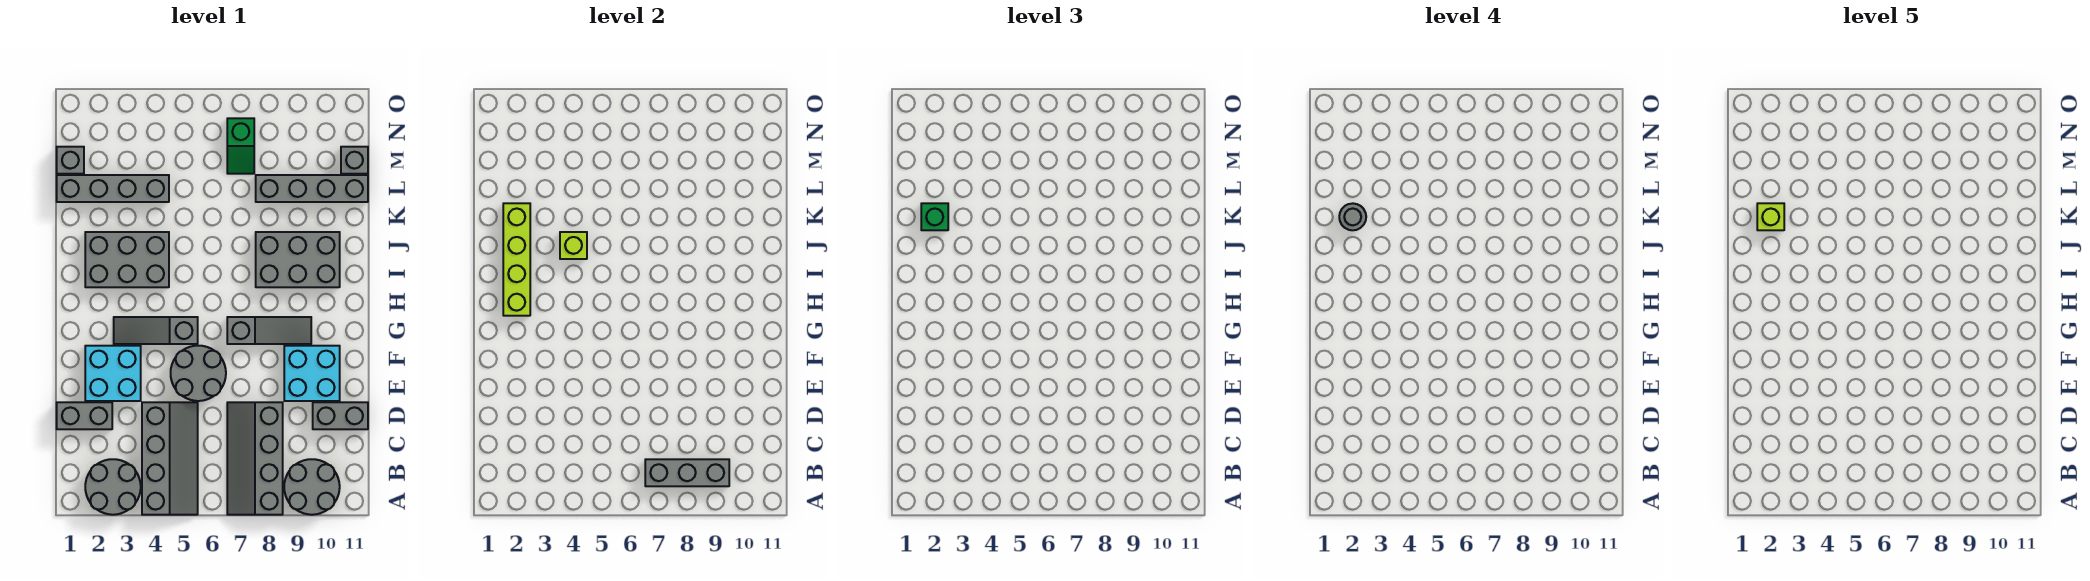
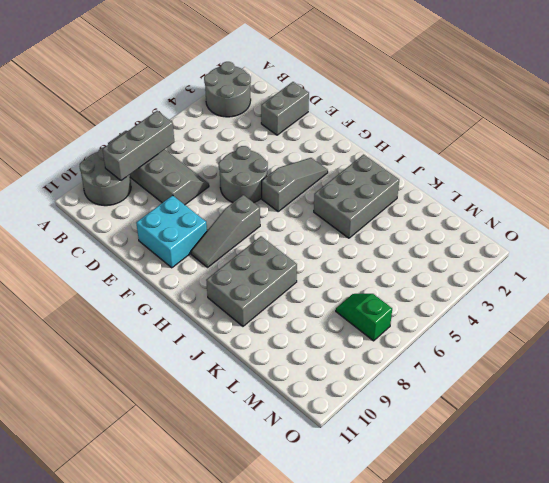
none -> grey slope A4:D5 level 1 top 4
none -> grey brick D10:D11 level 1
none -> cyan brick E2:F3 level 1

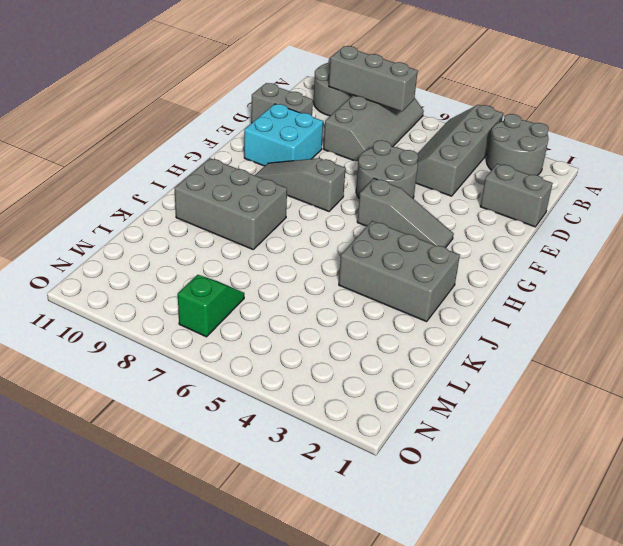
none -> cyan brick E2:F3 level 1
none -> grey brick L1:L4 level 1
none -> grey brick L8:L11 level 1

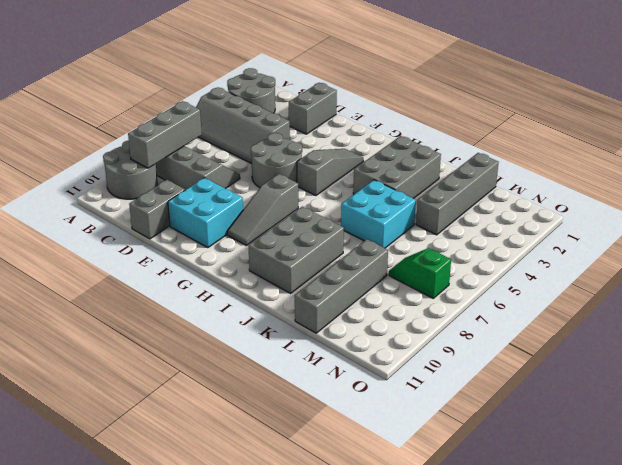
cyan brick J5:K6 level 1 -> cyan brick E2:F3 level 1
none -> grey brick M1 level 1
none -> grey brick M11 level 1
none -> lime brick H2:K2 level 2

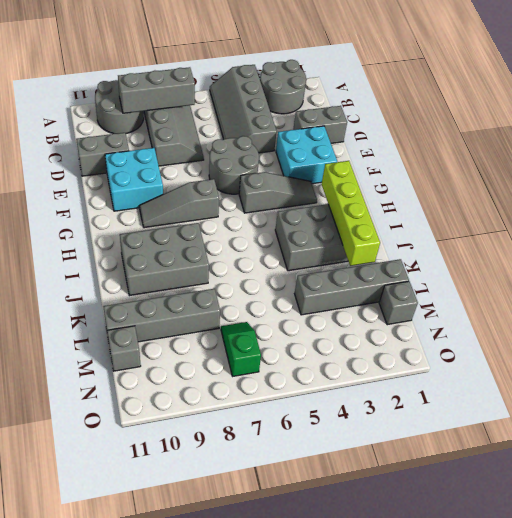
none -> lime brick J4 level 2
none -> green brick K2 level 3
none -> grey round brick K2 level 4

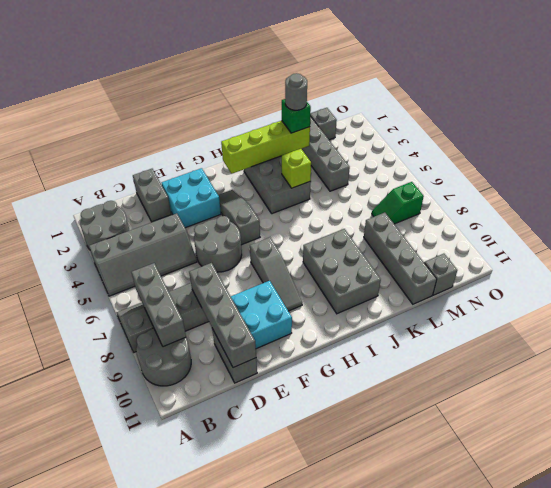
grey brick D8:D11 level 2 -> none
none -> lime brick K2 level 5

